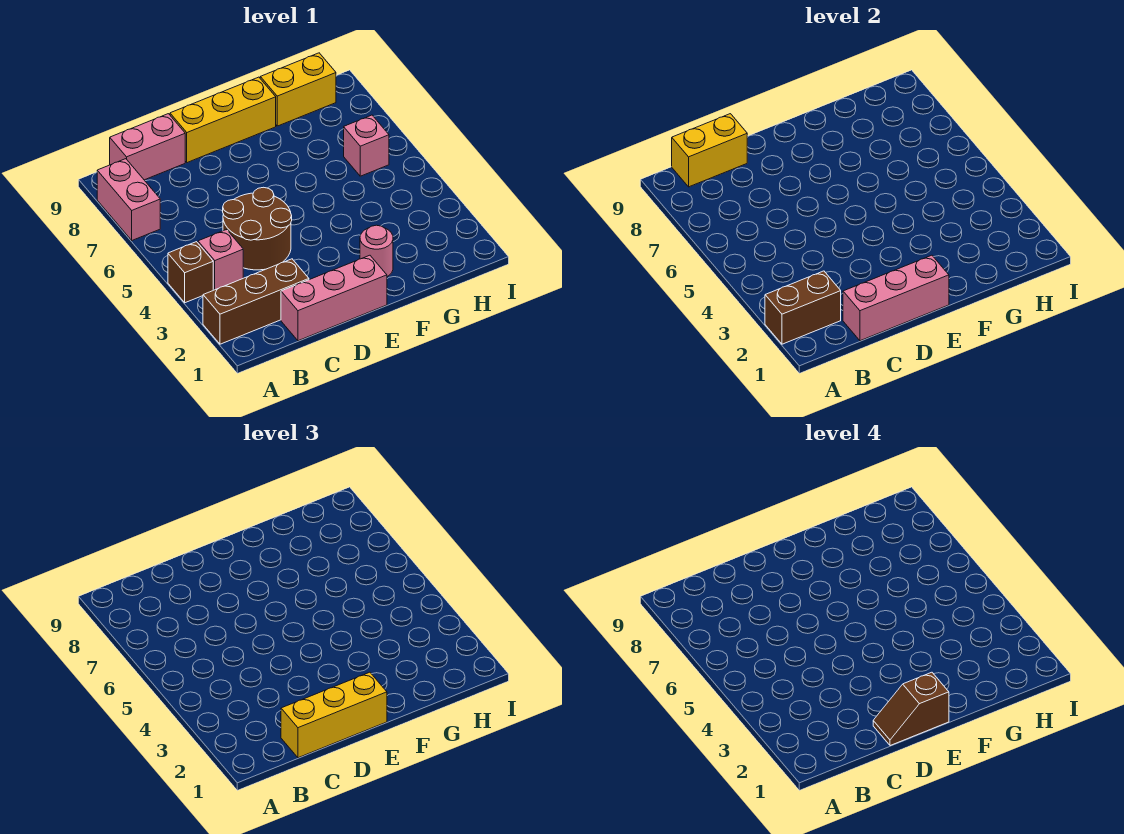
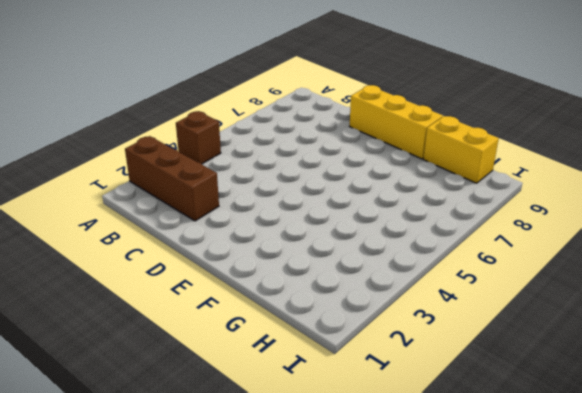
none -> pink brick A7:A8 level 1
none -> pink brick B4 level 1
none -> pink brick B9:C9 level 1

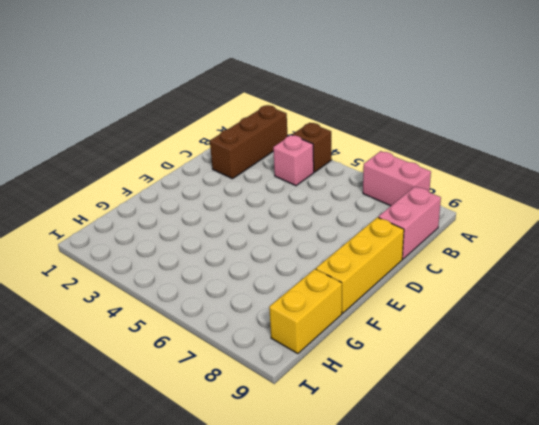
none -> pink brick C1:E1 level 1
none -> brown round brick C4:D5 level 1
none -> pink round brick F2 level 1

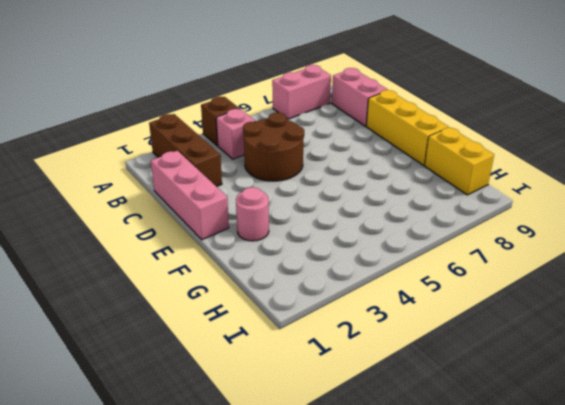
none -> pink brick H6 level 1
none -> brown brick A2:B2 level 2
none -> yellow brick B9:C9 level 2

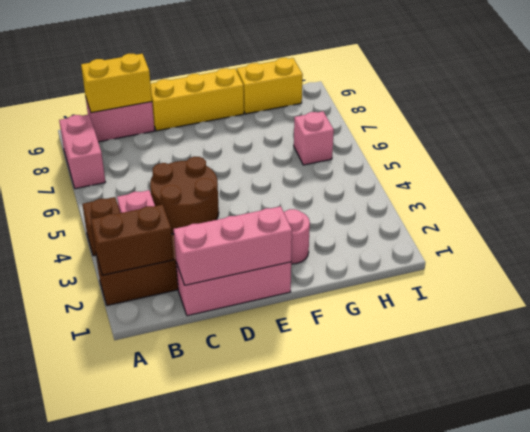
none -> yellow brick C1:E1 level 3
none -> brown slope D1:E1 level 4 top E

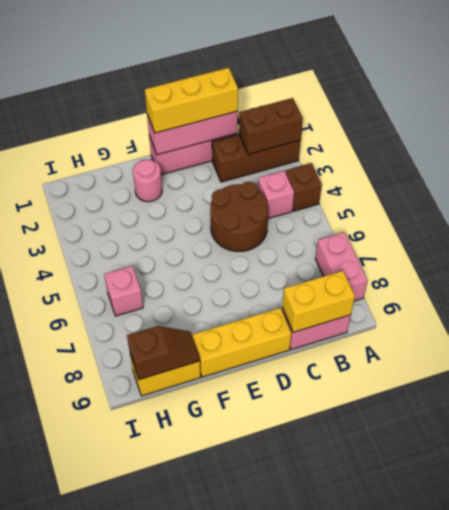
brown slope G9:H9 level 2 top H -> brown slope D1:E1 level 4 top E

